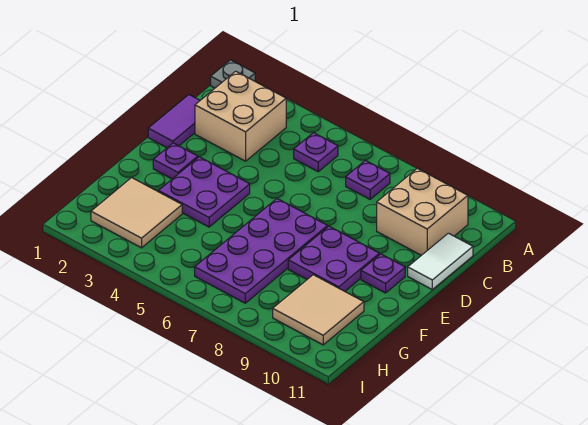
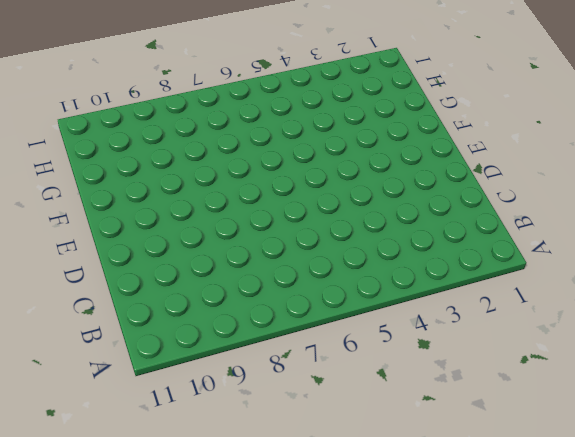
none -> grey plate A1 level 1
none -> tan brick B2:C3 level 1
none -> purple plate B5 level 1

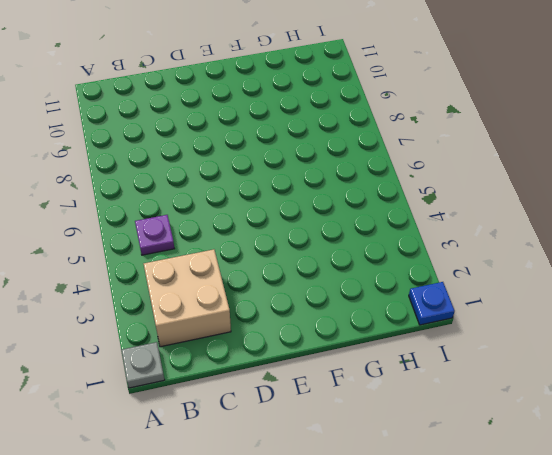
blue plate I1 level 1 -> none
none -> purple plate B7 level 1
none -> tan brick B9:C10 level 1
none -> purple tile C1:D1 level 1

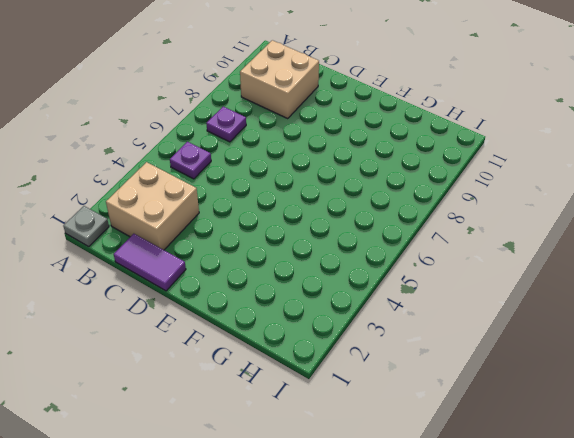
none -> white tile C11:D11 level 1
none -> purple plate E2 level 1
none -> purple plate E3:F4 level 1

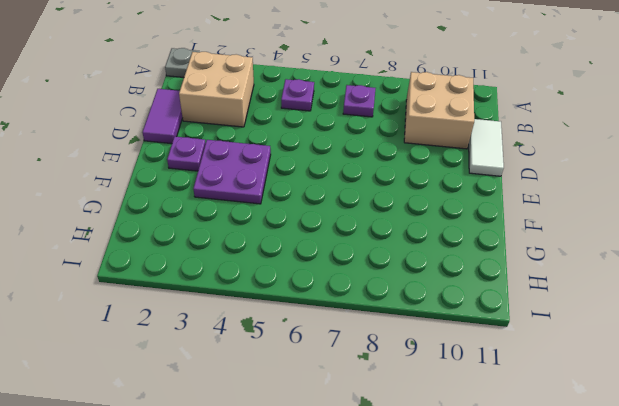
none -> purple plate E6:H7 level 1
none -> purple plate E8:F9 level 1
none -> purple plate E10 level 1

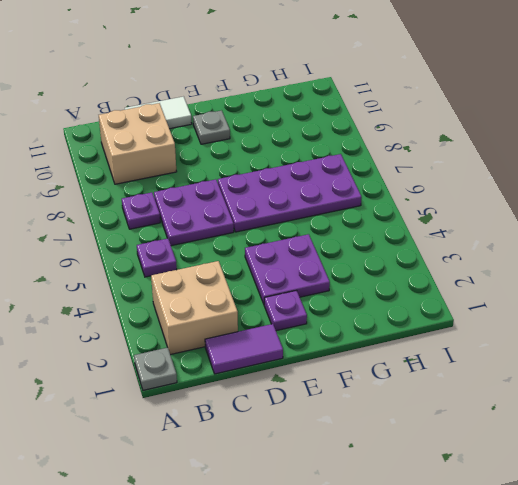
purple plate C6:D7 level 1 -> purple plate E8:F9 level 1
grey plate E10 level 1 -> purple plate E10 level 1
none -> tan tile G2:H3 level 1
none -> tan tile G9:H10 level 1

